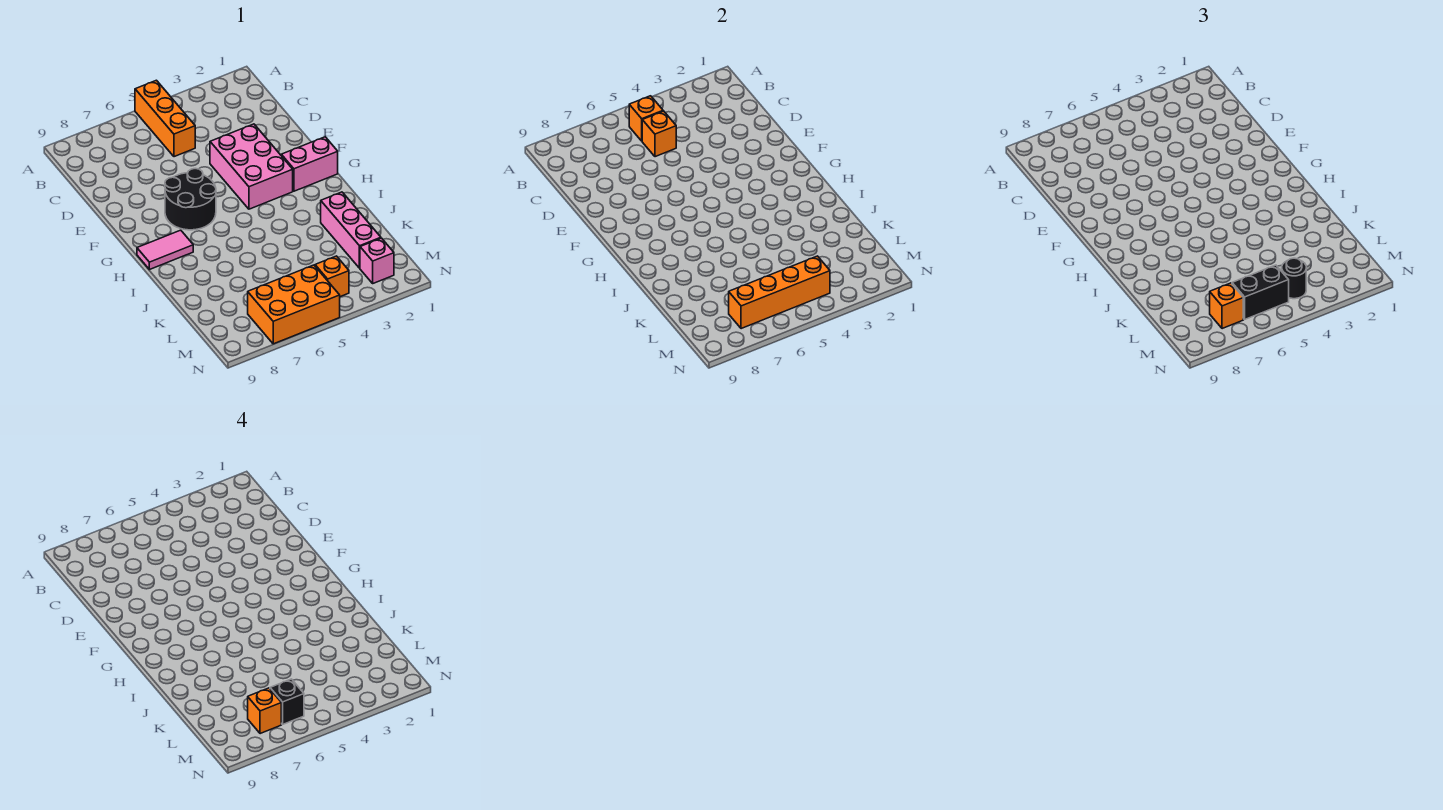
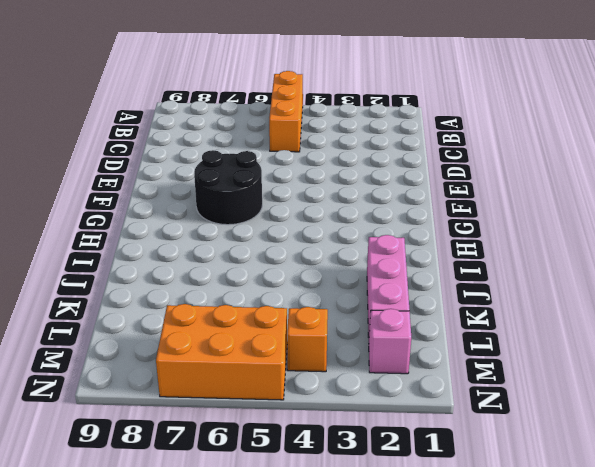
none -> pink brick E3:G4 level 1
none -> pink brick G1:G2 level 1
none -> pink tile H8:H9 level 1

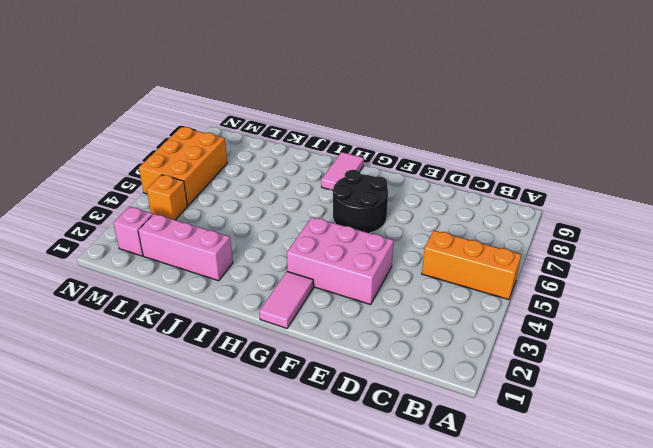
pink tile G1:G2 level 1 -> pink brick G1:G2 level 1
none -> orange brick B5 level 2
none -> orange brick C5 level 2
none -> orange brick M4:M7 level 2

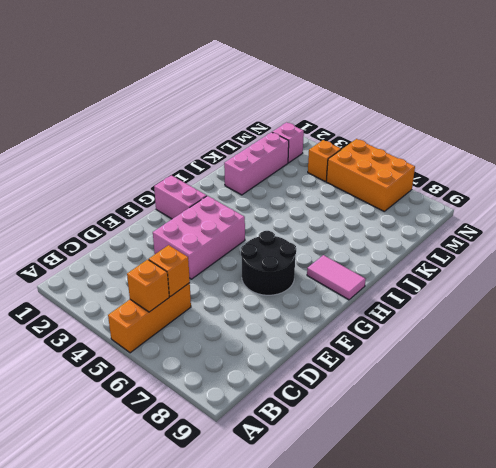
none -> orange brick M4:M7 level 2
none -> black round brick M4 level 3
none -> black brick M5:M6 level 3

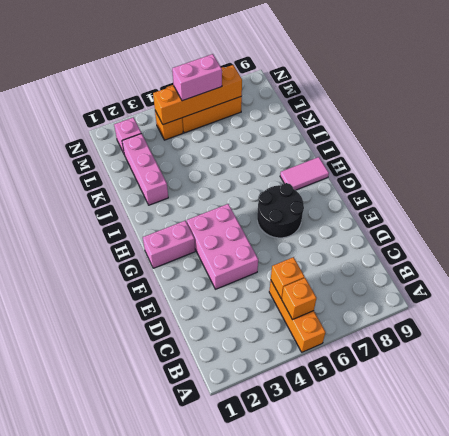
pink brick M5:M6 level 3 -> black brick M5:M6 level 3
none -> black round brick M4 level 3
none -> orange brick M7 level 3
none -> black brick M6 level 4

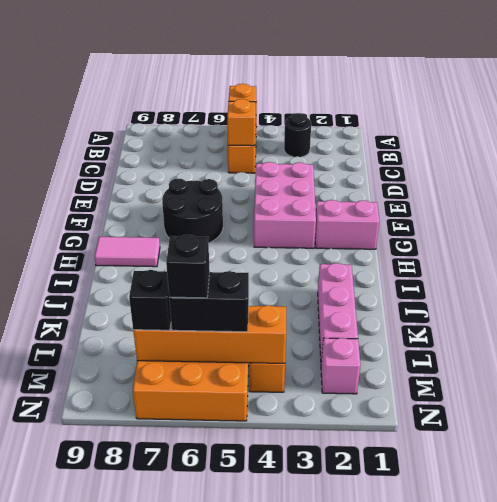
black round brick B3 level 1 -> black round brick M4 level 3
black brick M7 level 3 -> orange brick M7 level 3
none -> orange brick M7 level 4

